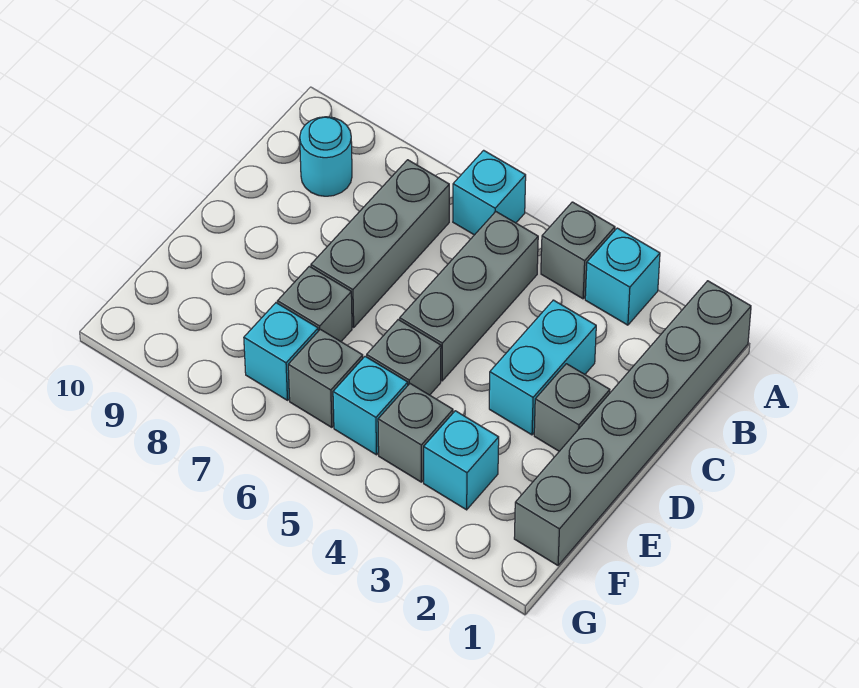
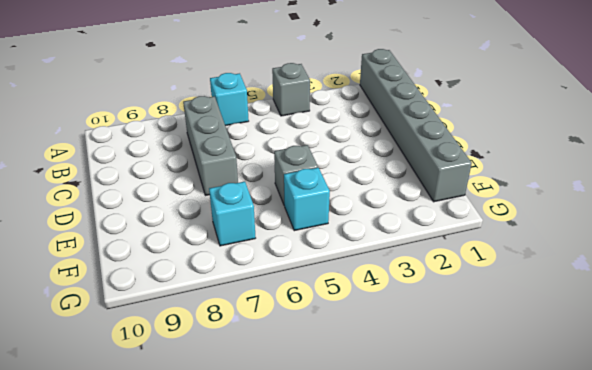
none -> cyan brick A3 level 1
none -> grey brick B5:D5 level 1
none -> cyan round brick B9 level 1

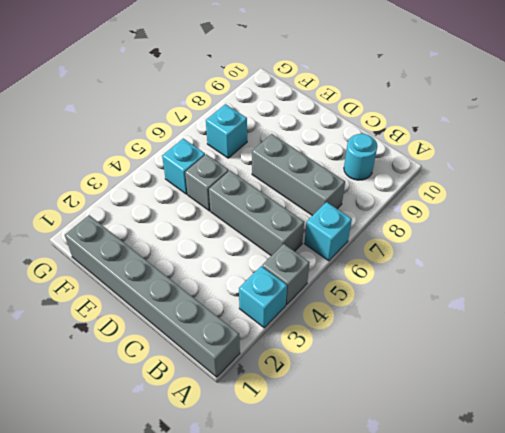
none -> cyan brick C3:D3 level 1
none -> grey brick D2 level 1
none -> grey brick E7 level 1

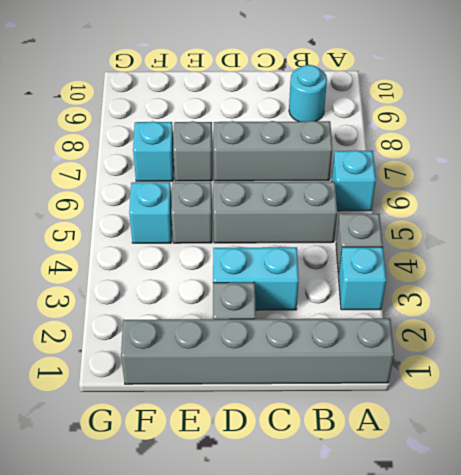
none -> cyan brick F3 level 1
none -> grey brick F4 level 1
none -> grey brick F6 level 1

